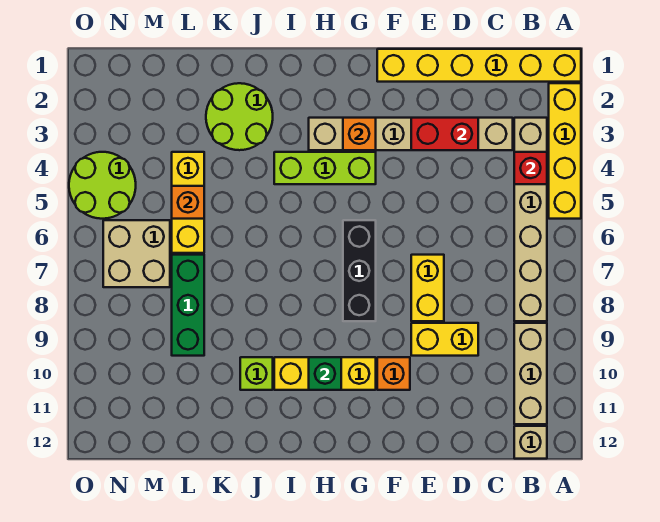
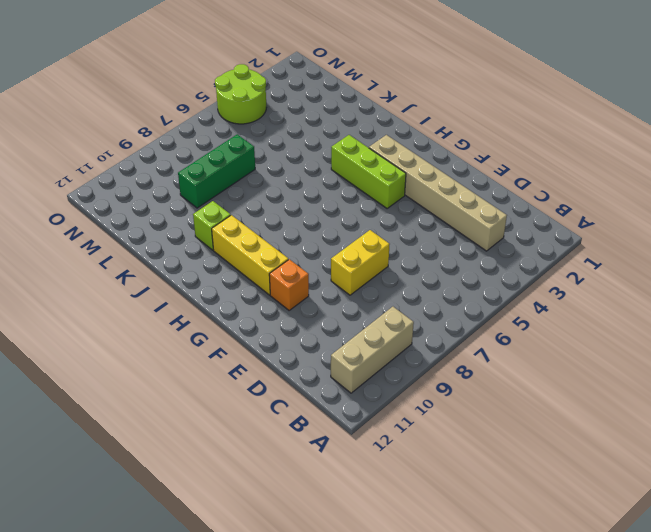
none -> yellow brick A1:F1 level 1
none -> yellow brick A2:A5 level 1
none -> tan brick B3:B8 level 1

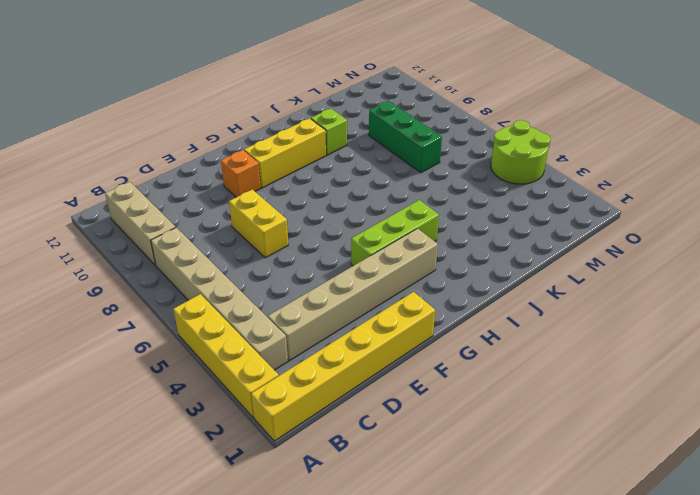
none -> tan brick B12 level 1
none -> yellow brick D9:E9 level 1
none -> black brick G6:G8 level 1

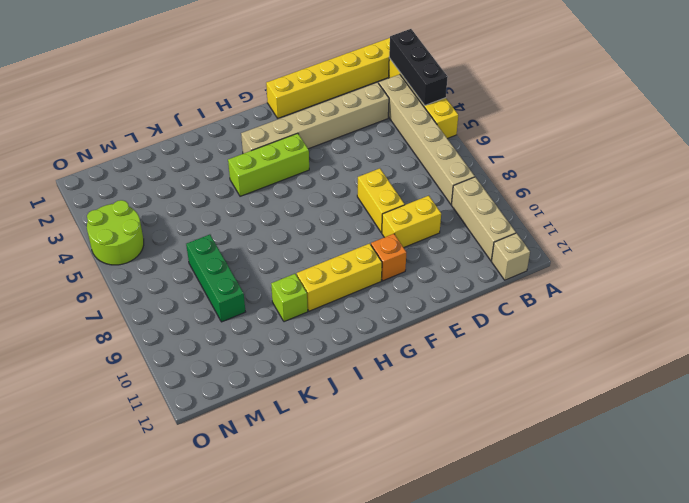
black brick A2:A4 level 2 -> black brick G6:G8 level 1
none -> lime round brick J2:K3 level 1
none -> yellow brick L4:L6 level 1
none -> tan brick M6:N7 level 1

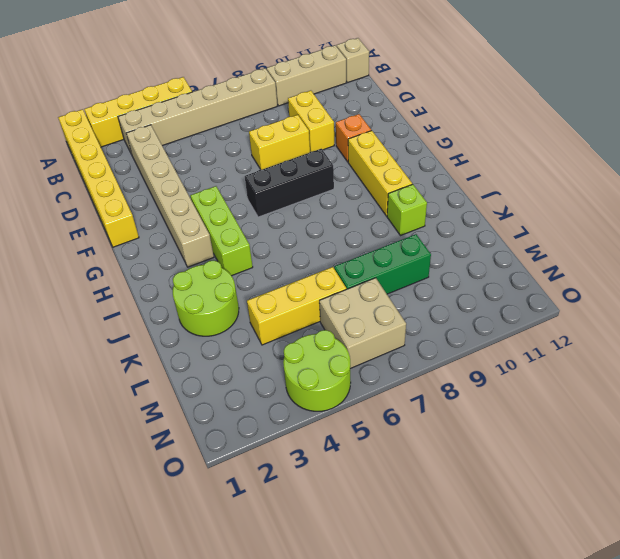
none -> red brick B4 level 2
none -> red brick D3:E3 level 2
none -> orange brick G3 level 2

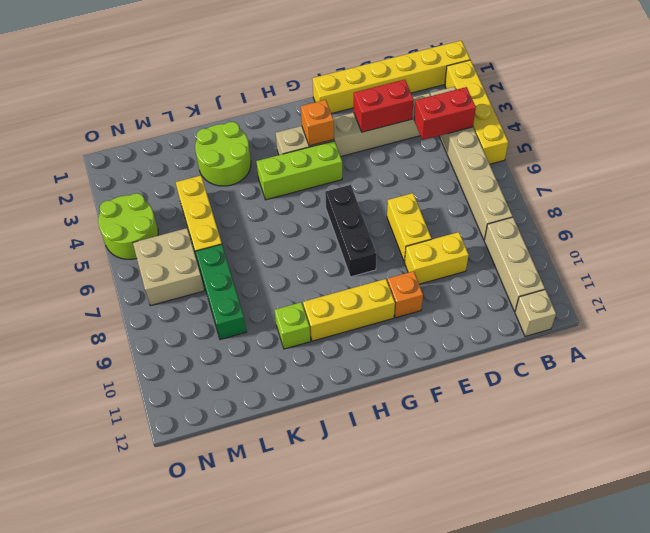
red brick B4:C4 level 2 -> red brick B4 level 2
none -> green brick H10 level 2
none -> orange brick L5 level 2

